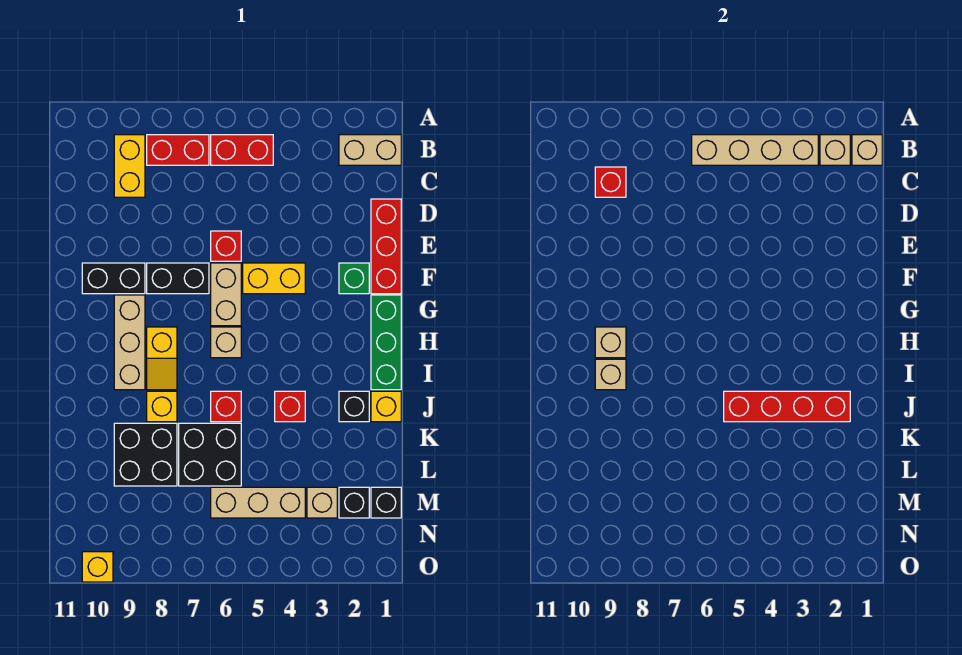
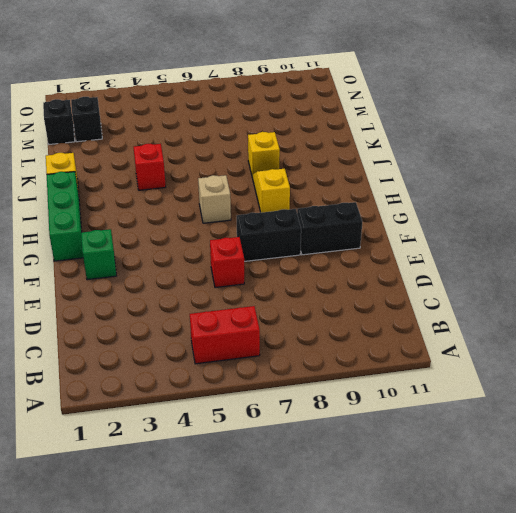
none -> tan brick B1:B2 level 1
none -> red brick B7:B8 level 1
none -> yellow brick B9:C9 level 1
none -> red brick D1:F1 level 1

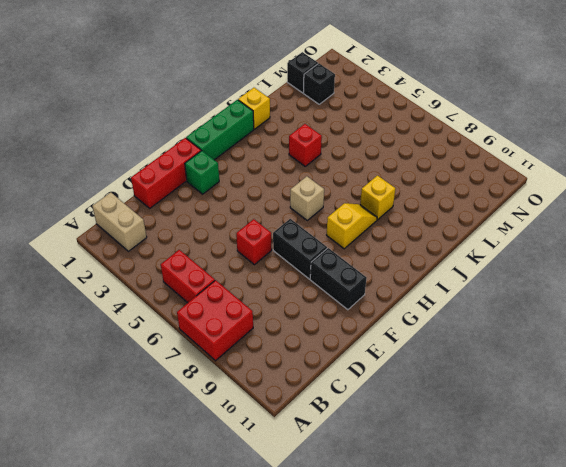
red brick A7:B8 level 1 -> red brick B7:B8 level 1
none -> yellow brick B9:C9 level 1
none -> yellow brick F4:F5 level 1
none -> tan brick F6:G6 level 1
none -> tan brick G9:I9 level 1

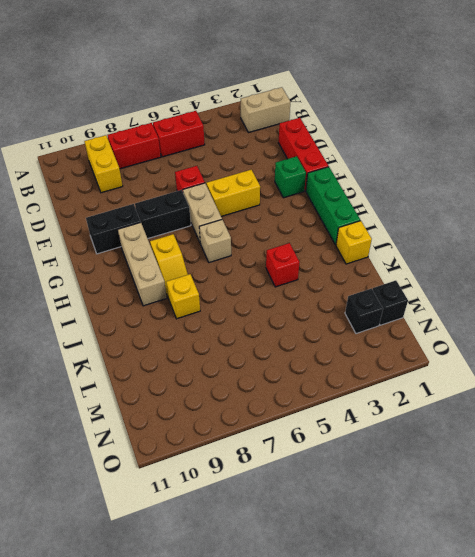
none -> black brick J2 level 1
none -> red brick J6 level 1
none -> black brick K6:L7 level 1
none -> black brick K8:L9 level 1

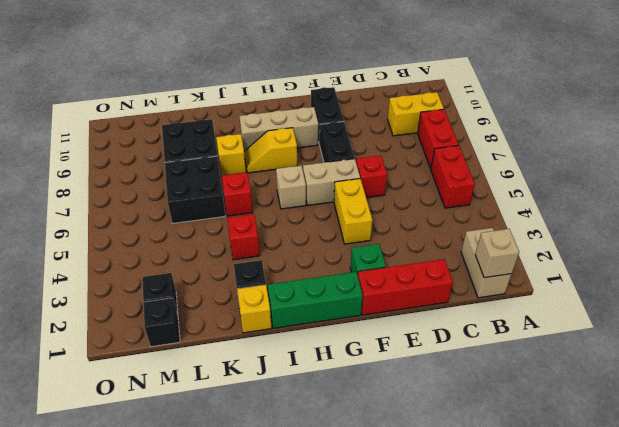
none -> tan brick M3 level 1
none -> tan brick M4:M6 level 1
none -> yellow brick O10 level 1
none -> tan brick B2 level 2

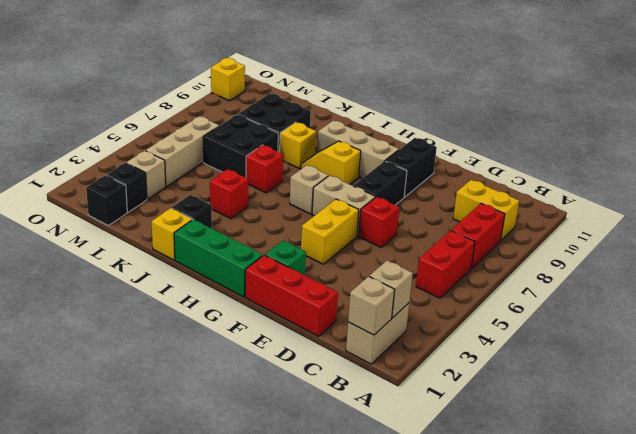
none -> tan brick B3:B6 level 2
none -> red brick C9 level 2
none -> tan brick H9 level 2
none -> tan brick I9 level 2

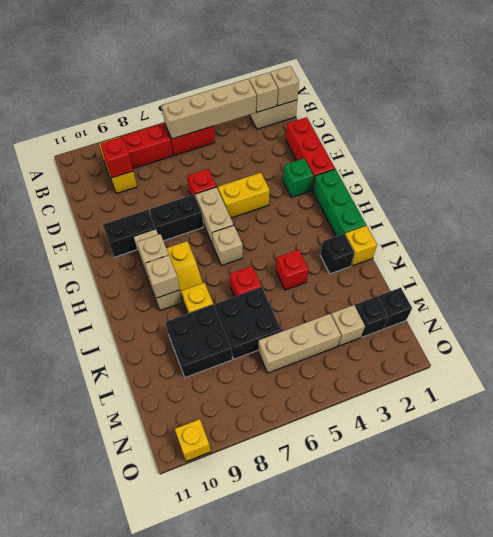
none -> red brick J2:J5 level 2

